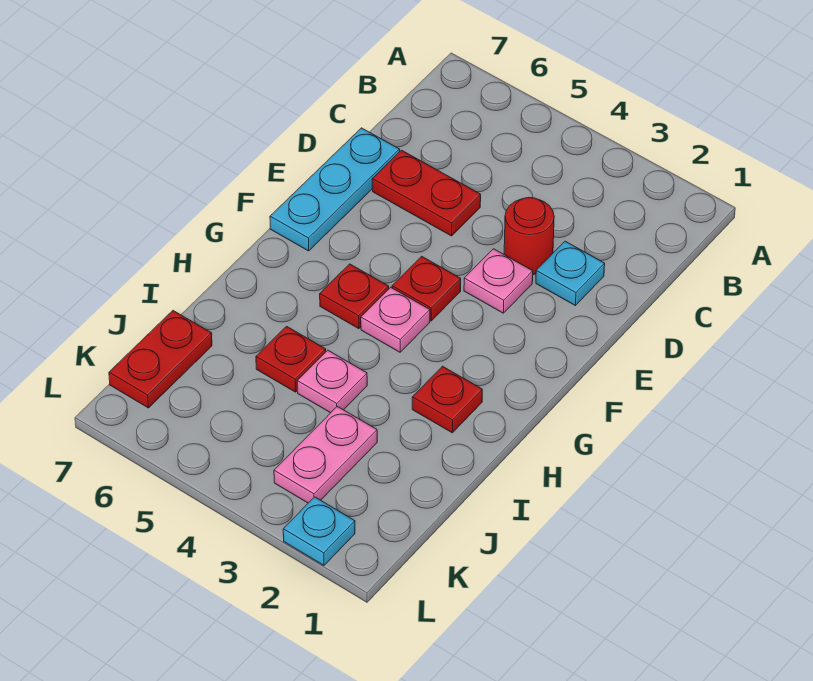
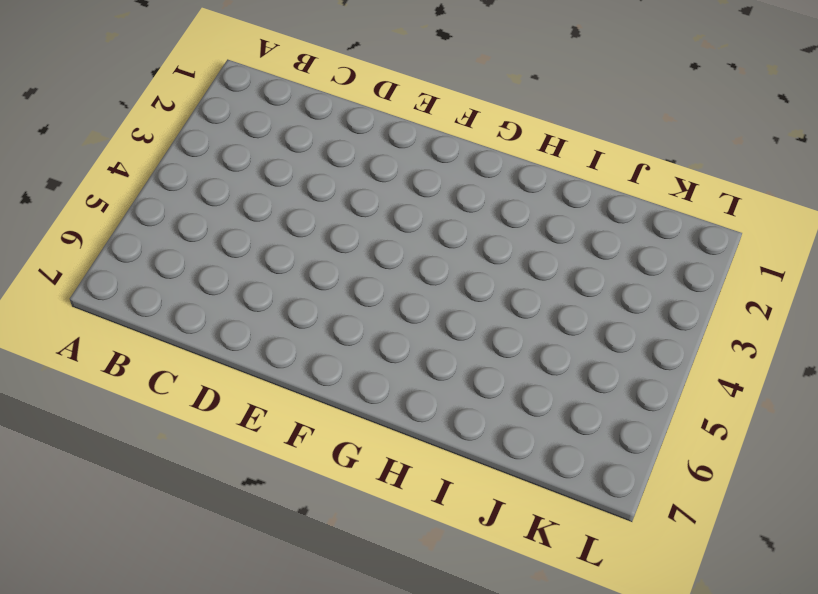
none -> cyan plate D2 level 1
none -> red round brick D3 level 1
none -> red plate D5:D6 level 1

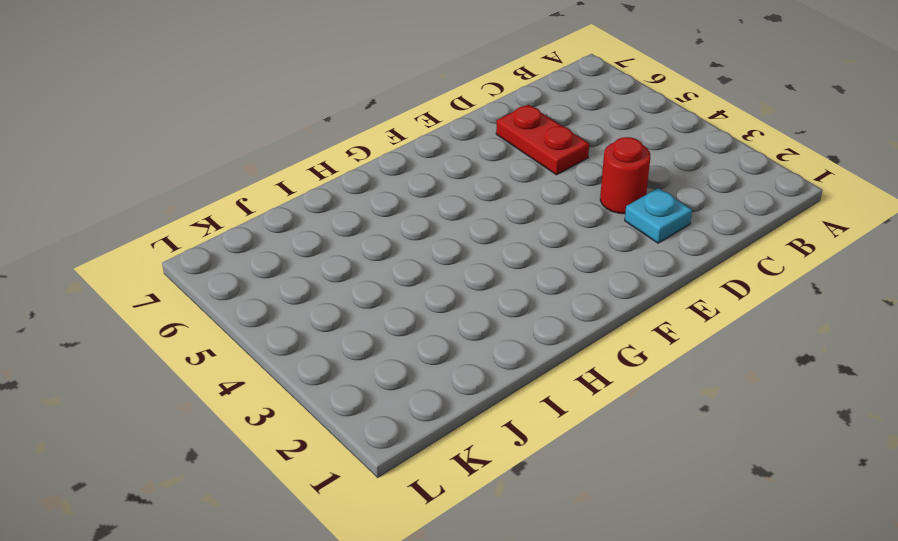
none -> cyan plate D7:F7 level 1
none -> pink plate E3 level 1
none -> red plate F4 level 1

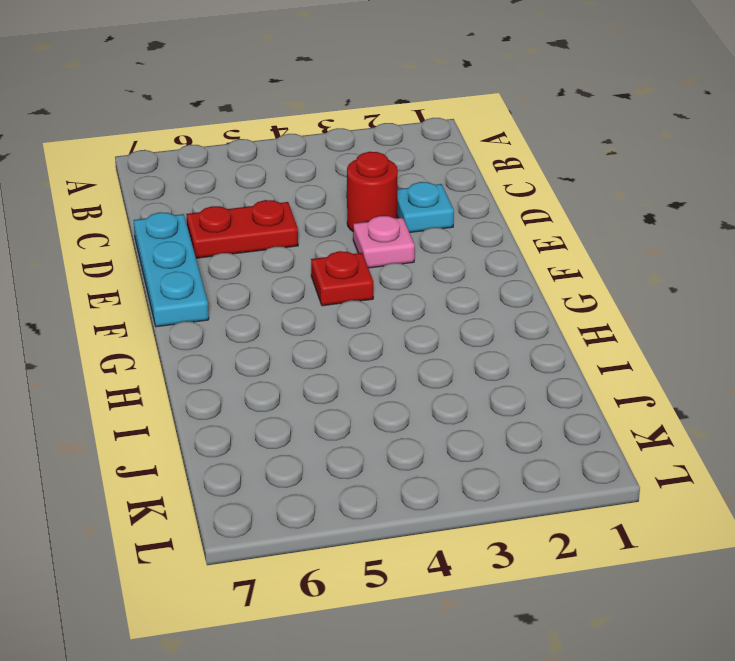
none -> pink plate G4 level 1
none -> red plate G5 level 1
none -> red plate H2 level 1

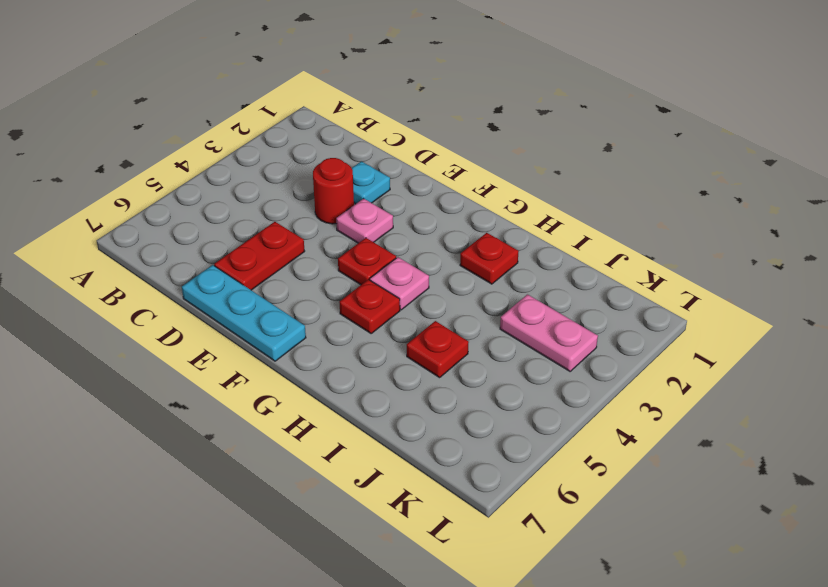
none -> pink plate I4 level 1
none -> red plate J7:K7 level 1
none -> cyan plate L2 level 1

